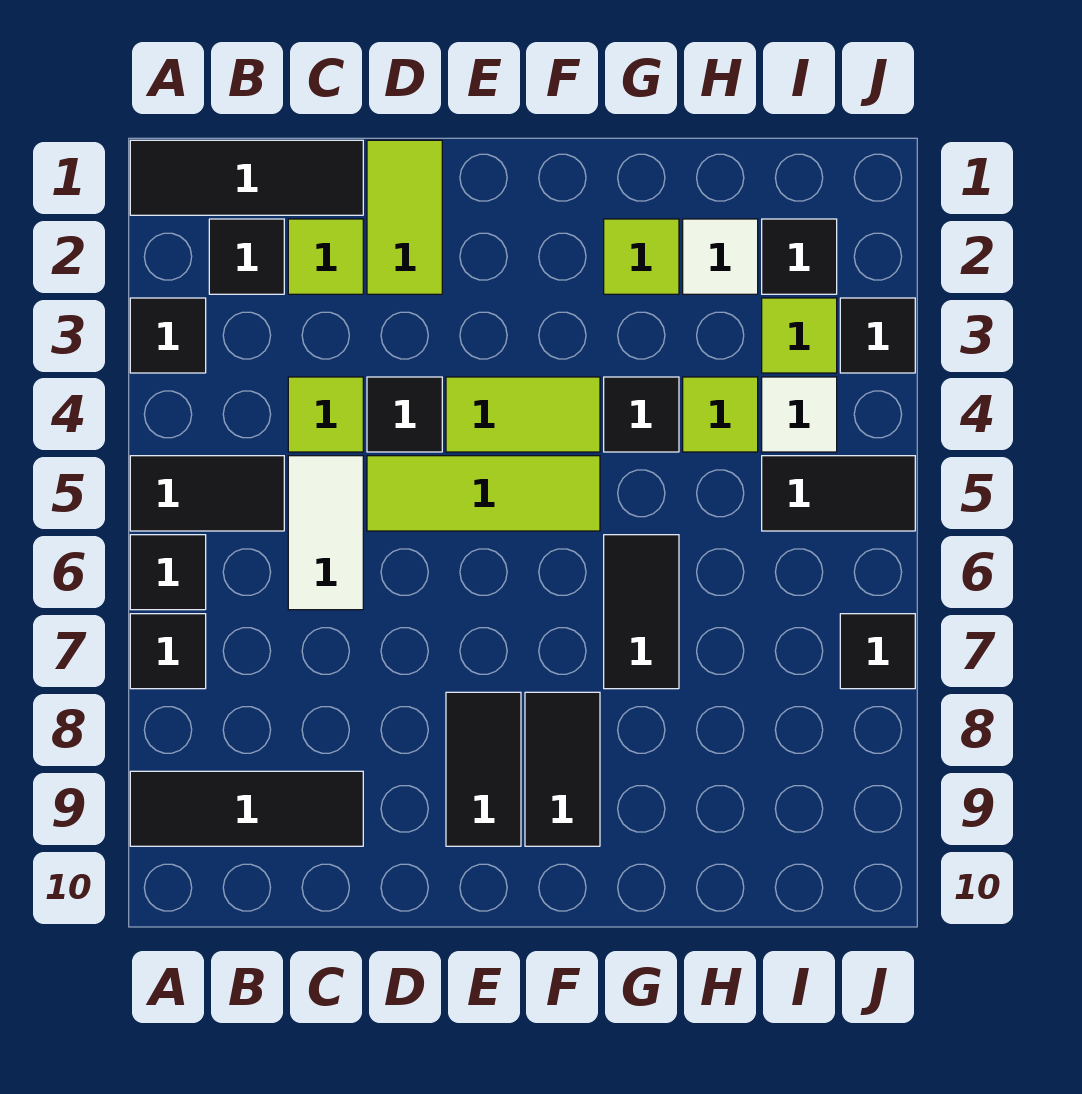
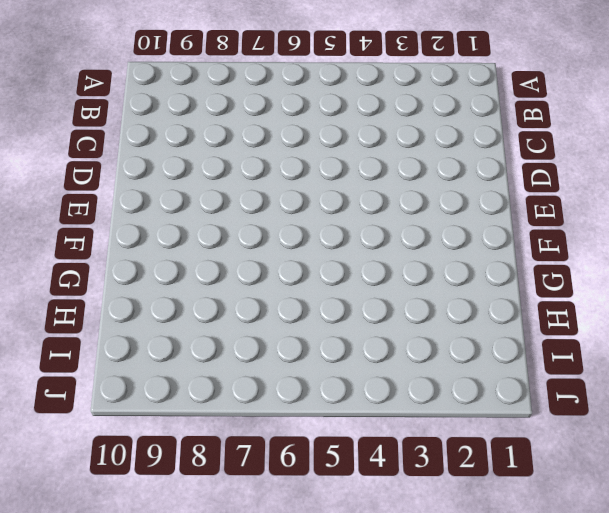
none -> black tile A1:C1 level 1
none -> black tile A3 level 1
none -> black tile A5:B5 level 1

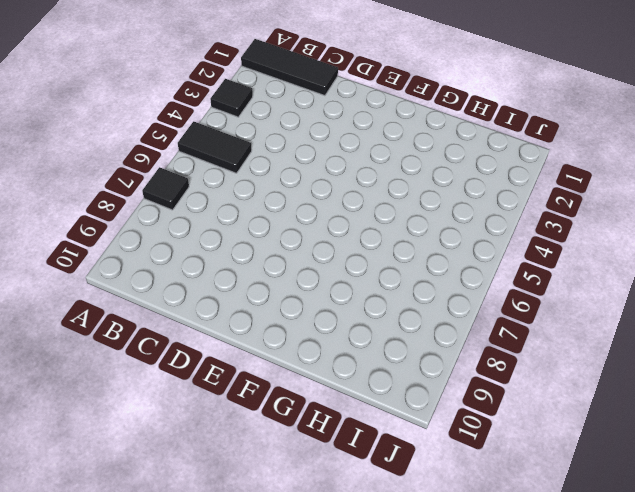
none -> black tile A6 level 1
none -> black tile A9:C9 level 1
none -> black tile B2 level 1

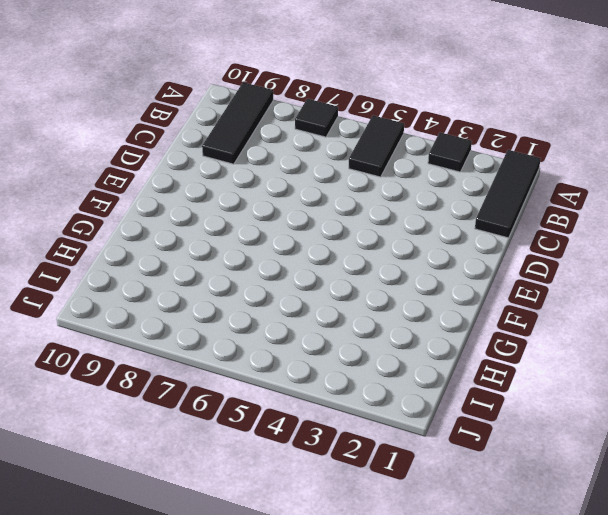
none -> black tile A6 level 1
none -> black tile B2 level 1
none -> lime tile C2 level 1

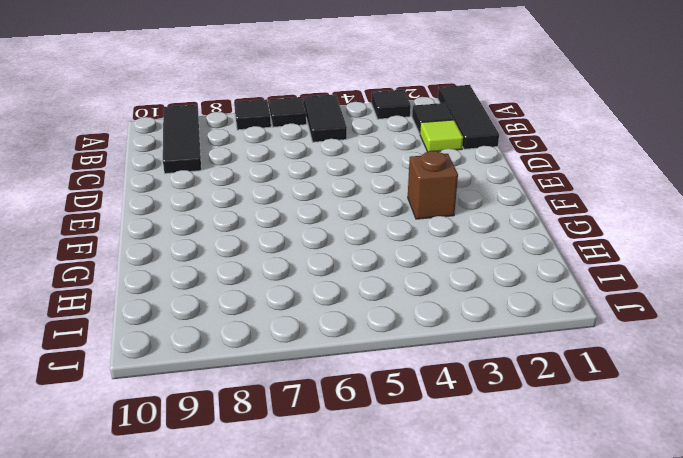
brown brick F3 level 1 -> none
none -> lime tile C4 level 1
none -> white tile C5:C6 level 1
none -> lime tile D1:D2 level 1

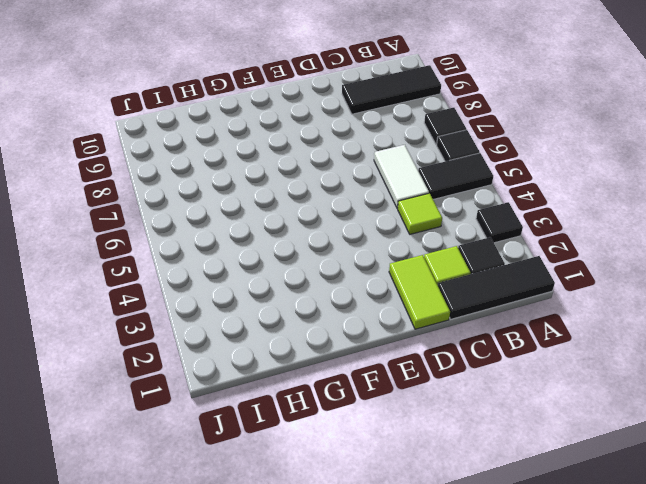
none -> black tile D4 level 1
none -> lime tile D5:F5 level 1
none -> lime tile E4:F4 level 1

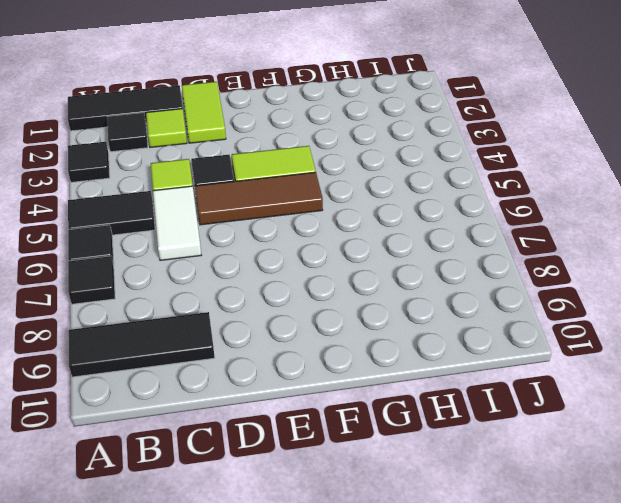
brown tile D5:F5 level 1 -> lime tile D5:F5 level 1
none -> black tile E8:E9 level 1
none -> black tile F8:F9 level 1
none -> lime tile G2 level 1

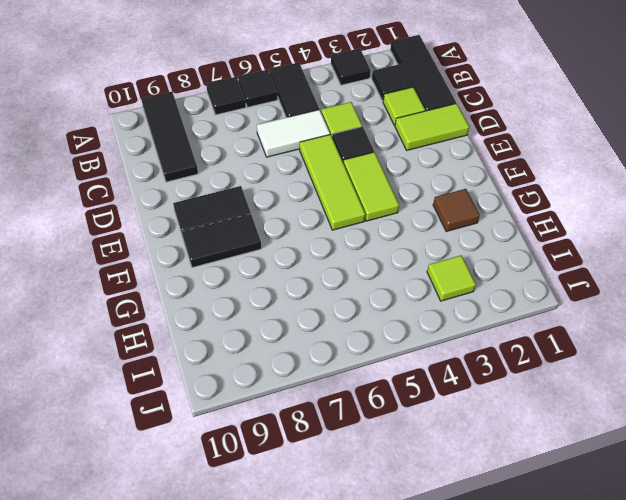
brown tile G2 level 1 -> lime tile G2 level 1
none -> black tile G4 level 1
none -> black tile G6:G7 level 1
none -> white tile H2 level 1

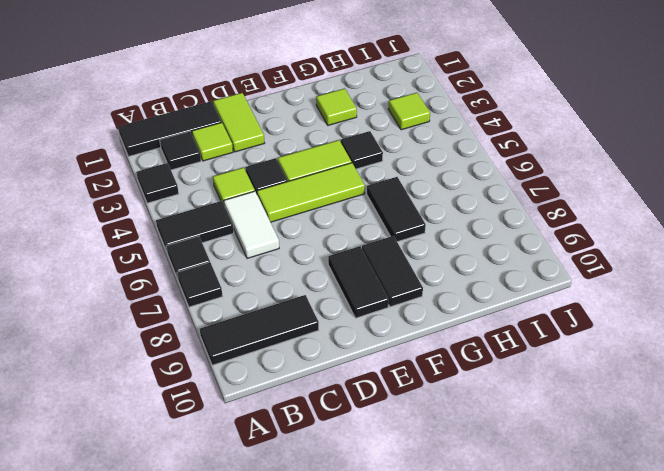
none -> white tile H2 level 1
none -> lime tile H4 level 1
none -> black tile I2 level 1

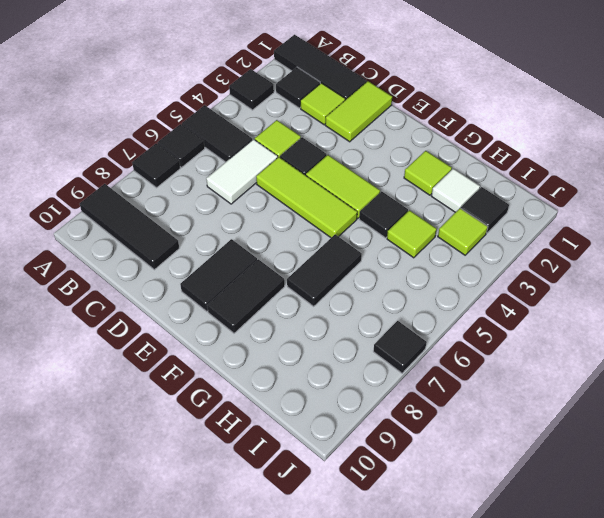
none -> white tile I4 level 1
none -> black tile I5:J5 level 1
none -> black tile J3 level 1

